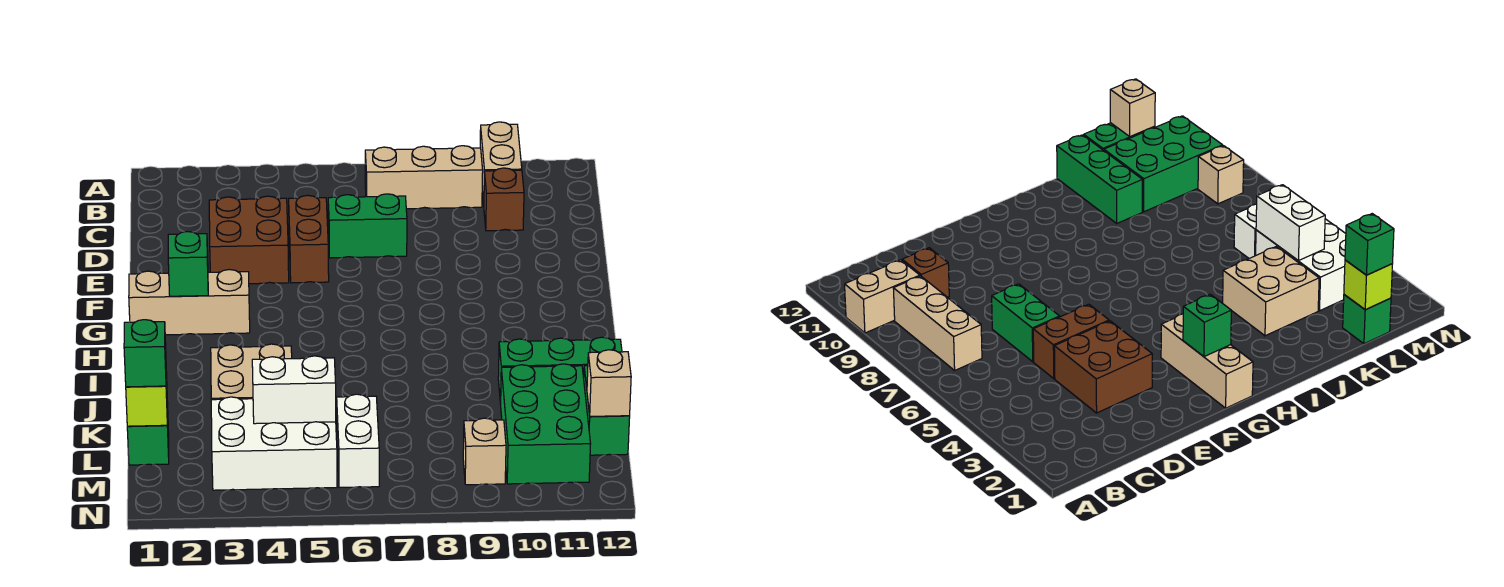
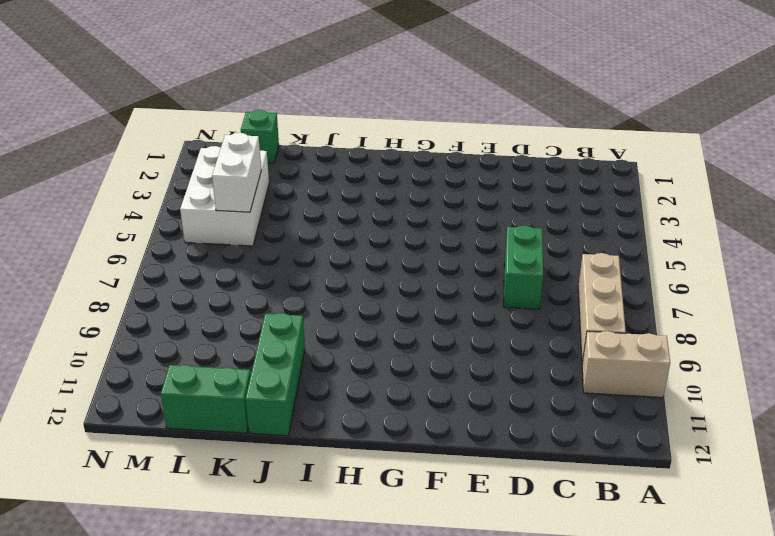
none -> brown brick C10 level 1
none -> brown brick D3:E4 level 1
none -> brown brick D5:E5 level 1

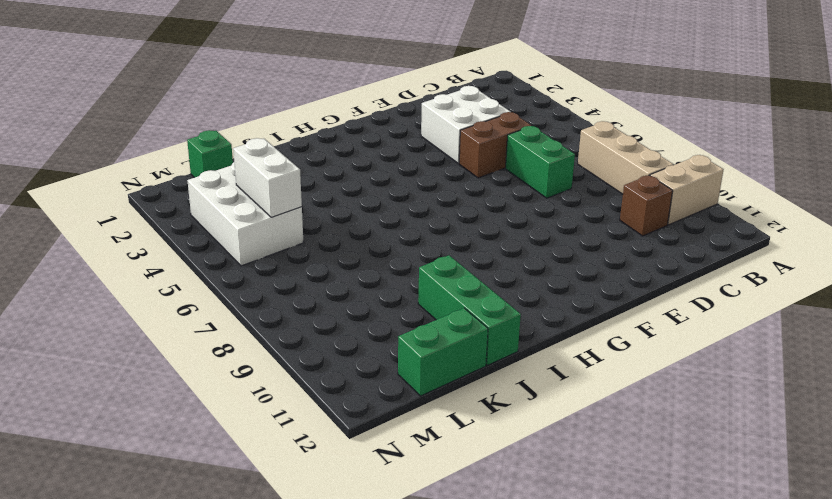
white brick D3:E4 level 1 -> brown brick D3:E4 level 1
none -> tan brick G1:G3 level 1
none -> tan brick J3:K4 level 1
none -> green brick K10:M11 level 1

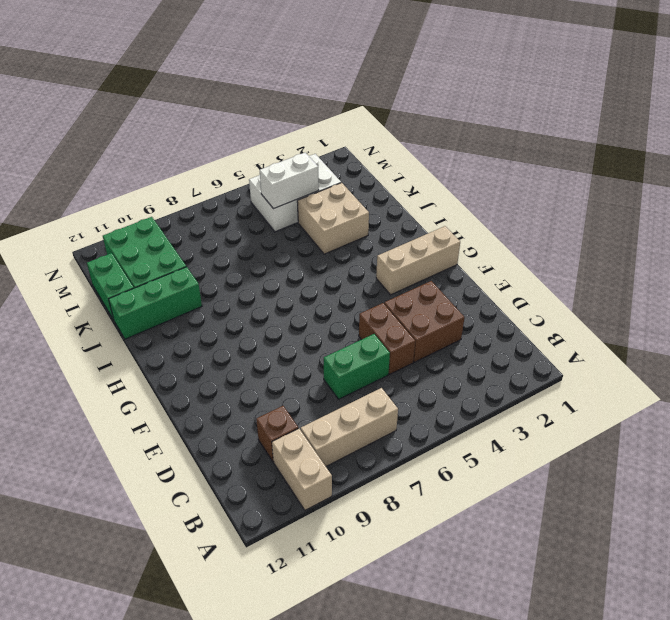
none -> green brick L1 level 1
none -> white brick L6:M6 level 1
none -> tan brick M9 level 1

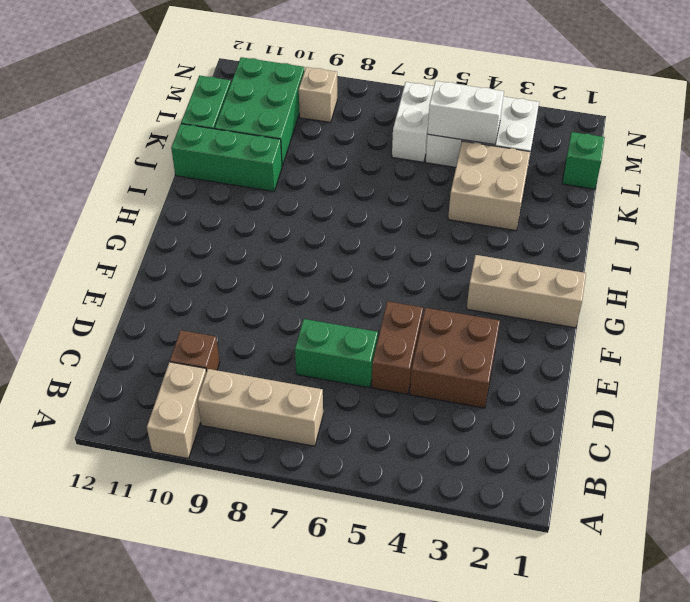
none -> green brick G2 level 2
none -> lime brick L1 level 2
none -> tan brick L12 level 2

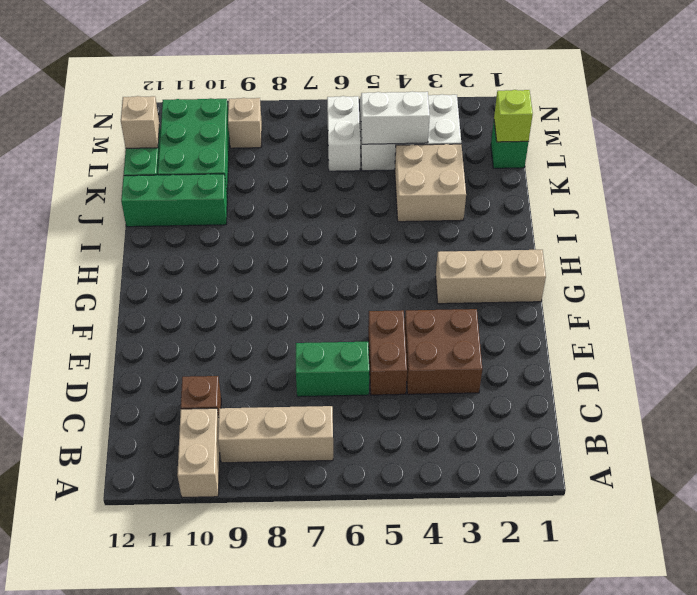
none -> green brick G2 level 2
none -> green brick L1 level 3

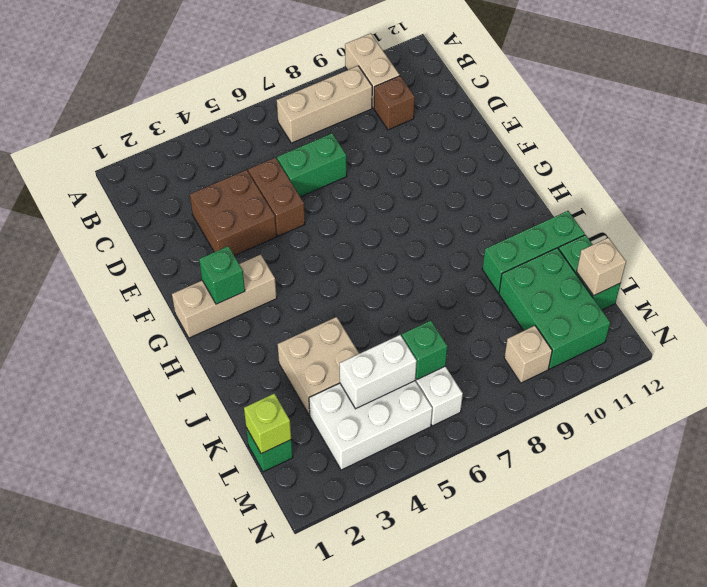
green brick L6 level 2 -> green brick L1 level 3

